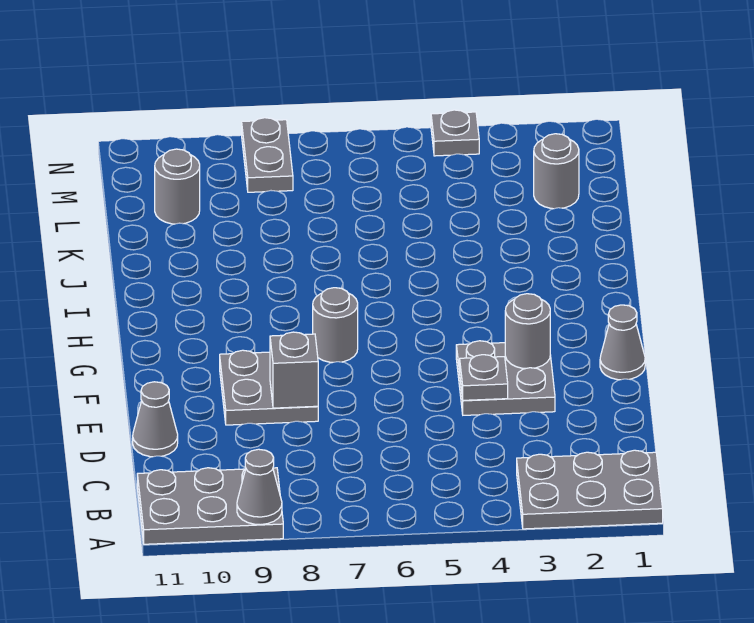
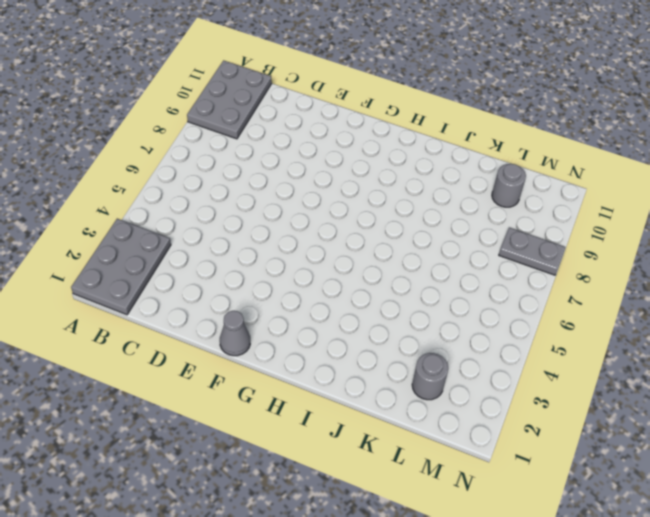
none -> grey cone D11 level 1
none -> grey plate E3:F4 level 1
none -> grey plate E8:F9 level 1

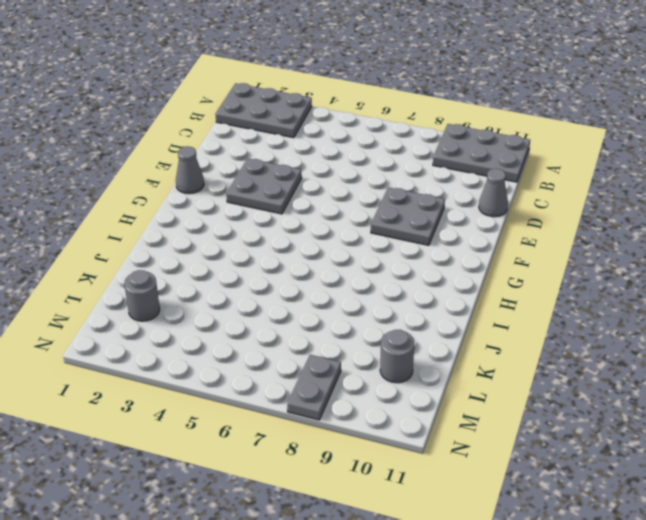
none -> grey round brick G7 level 1
none -> grey plate N4 level 1
none -> grey cone A9 level 2

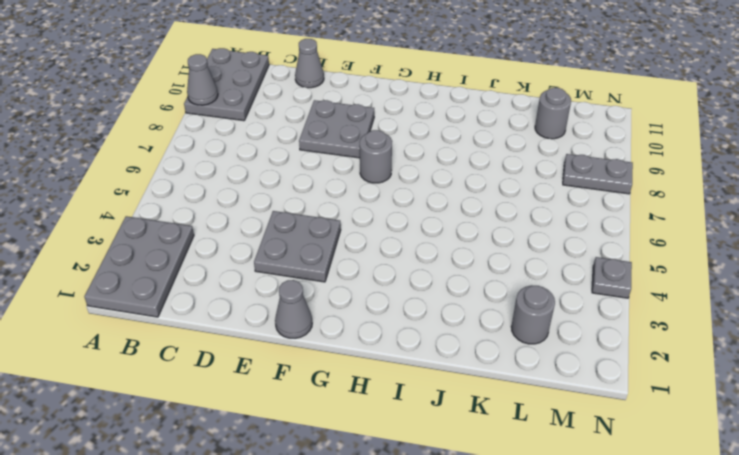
none -> grey plate E4 level 2
none -> grey brick E8 level 2
none -> grey round brick F3 level 2

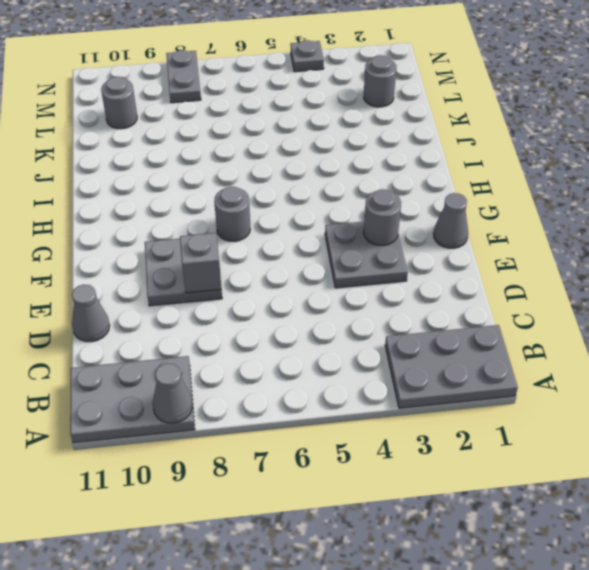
none -> grey plate E4 level 2

